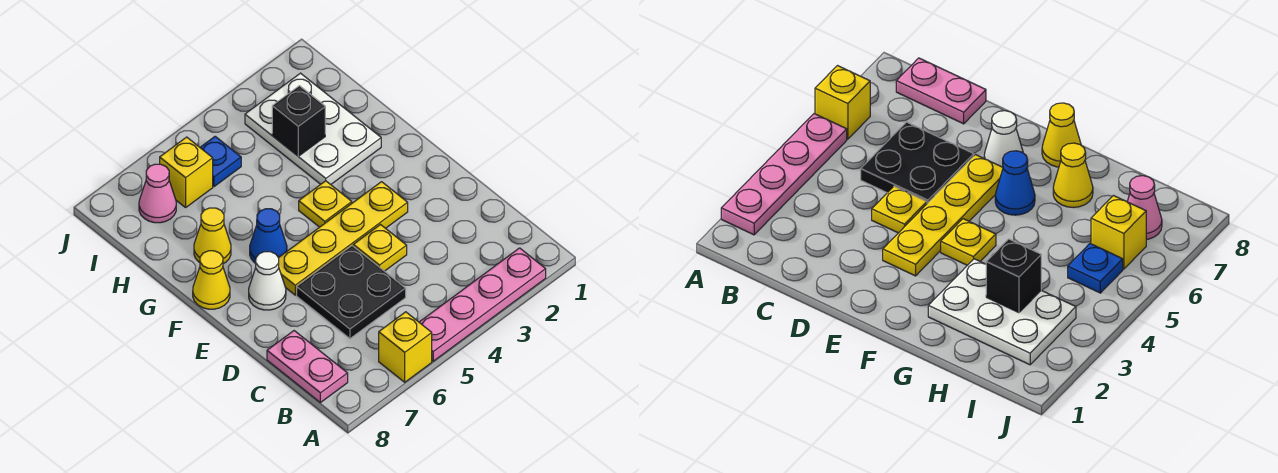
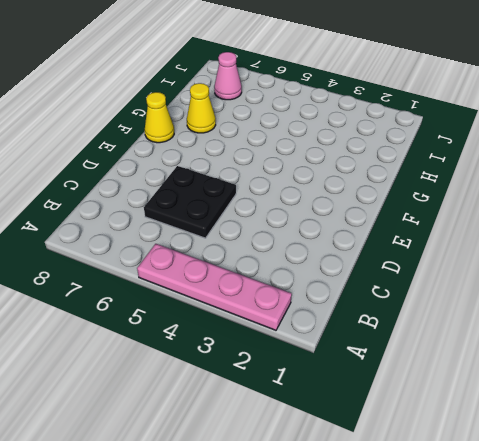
none -> yellow brick A6 level 1
none -> pink plate B8:C8 level 1
none -> yellow plate D4 level 1

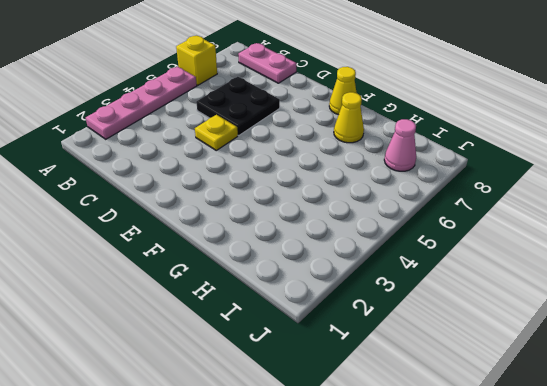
none -> yellow plate E3:E6 level 1
none -> white cone E7 level 1
none -> yellow plate F4 level 1

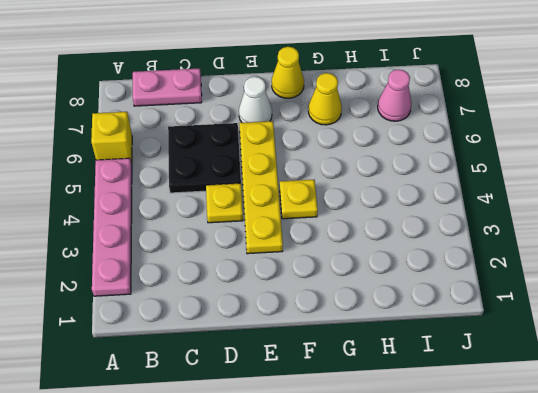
none -> blue cone F6 level 1
none -> white plate G2:I3 level 1
none -> blue plate I5 level 1

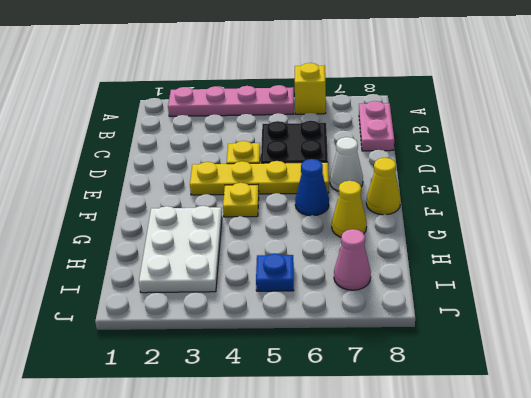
none -> yellow brick I6 level 1
none -> black brick H3 level 2

